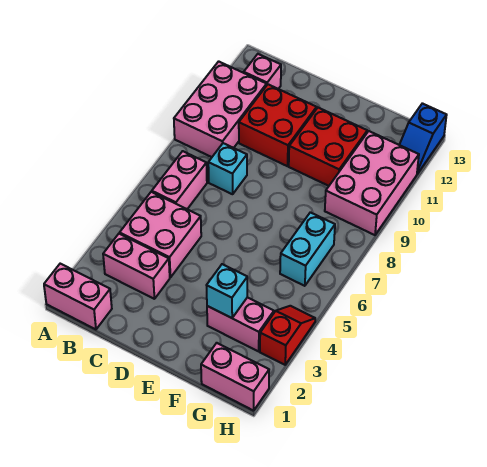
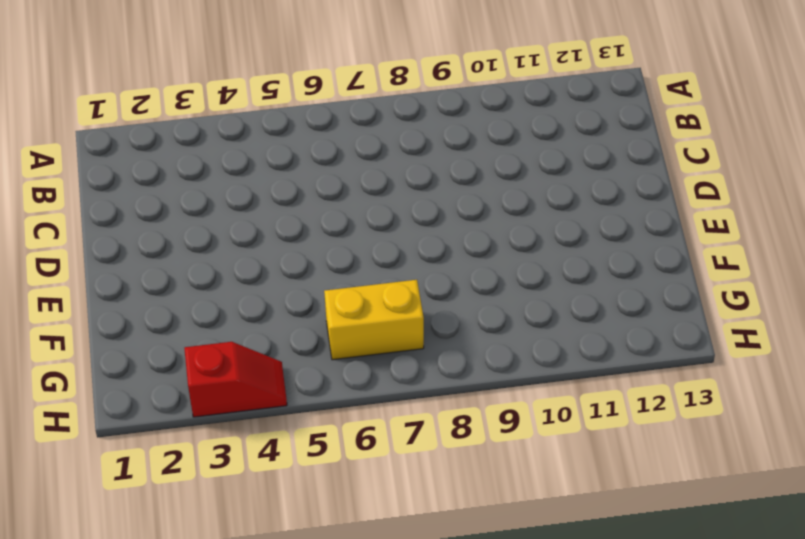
yellow brick G6:G7 level 1 -> cyan brick G6:G7 level 1
none -> pink brick A1:B1 level 1
none -> pink brick A9:B11 level 1
none -> pink brick B3:C3 level 1

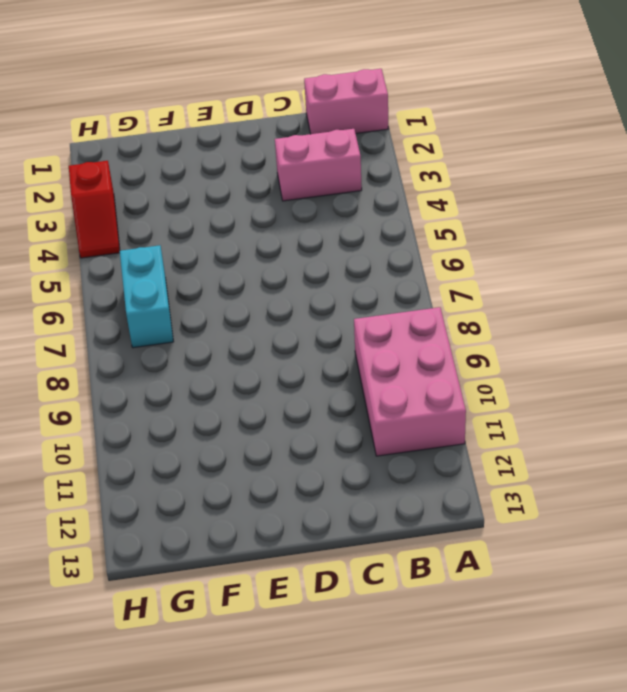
none -> pink brick B4:C5 level 1
none -> pink brick B6:B7 level 1
none -> pink brick B12 level 1

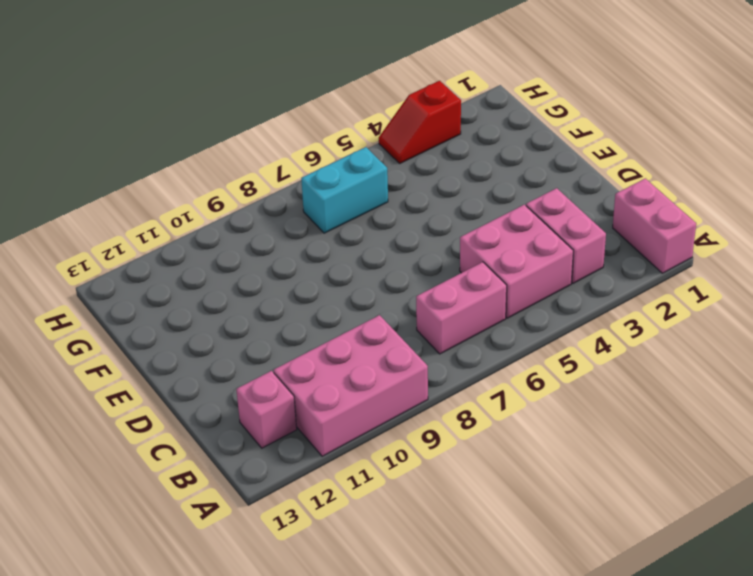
none -> cyan brick C8 level 1
none -> red brick C10:D11 level 1
none -> red brick E10:F11 level 1

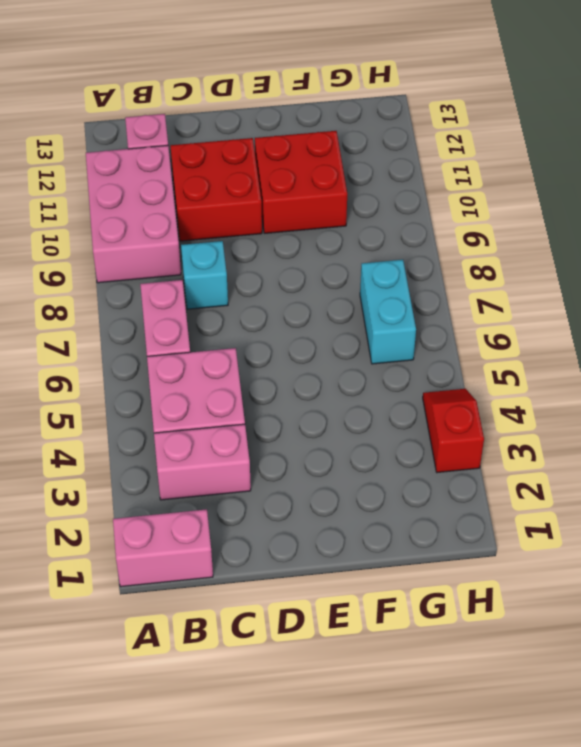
none -> pink brick F3:G3 level 1
none -> pink brick G1:H1 level 1
none -> pink brick G9:H11 level 1

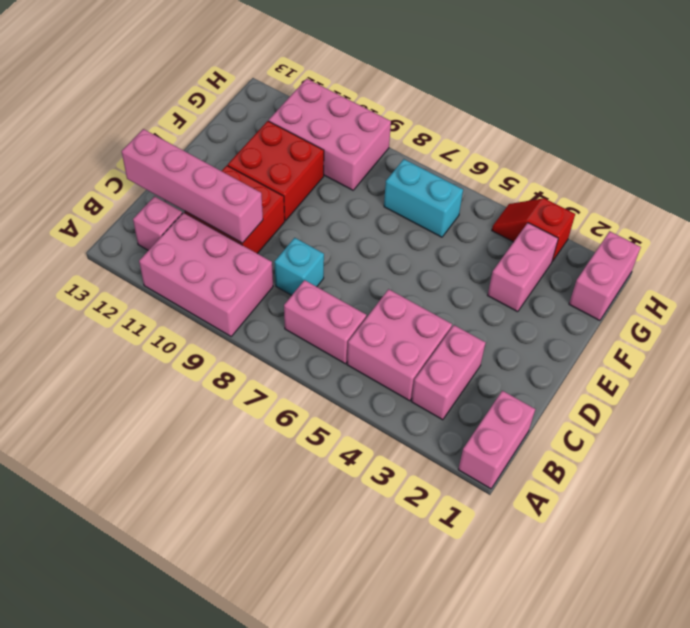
pink brick C10:C13 level 2 -> none
none -> blue slope H12:H13 level 1 top 13
none -> cyan brick F3 level 2

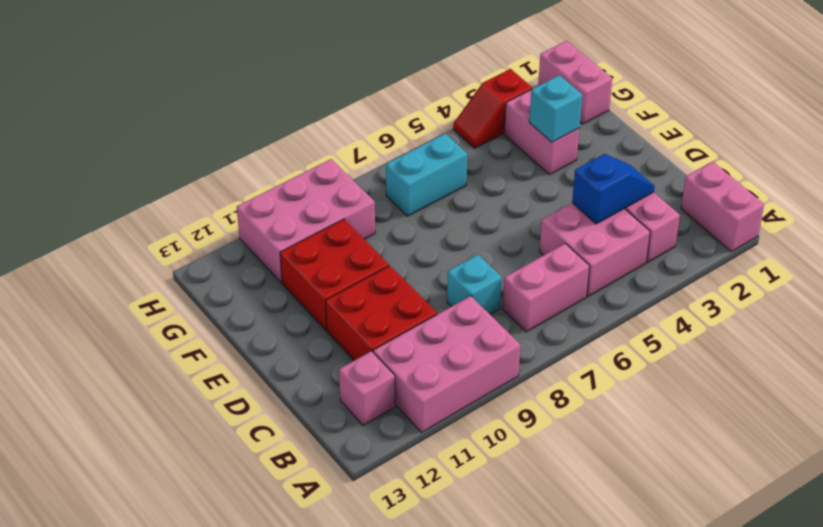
blue slope C3:C4 level 2 top 4 -> blue slope H12:H13 level 1 top 13

